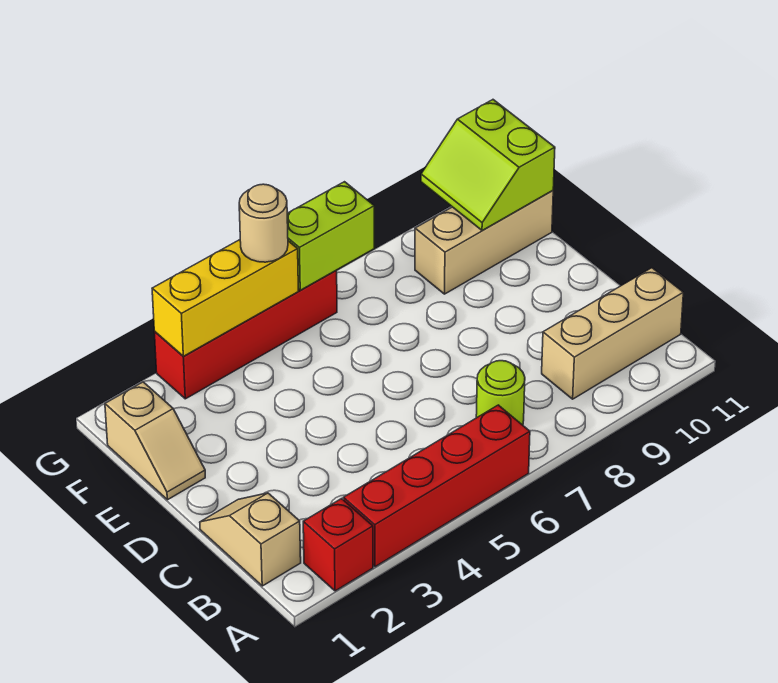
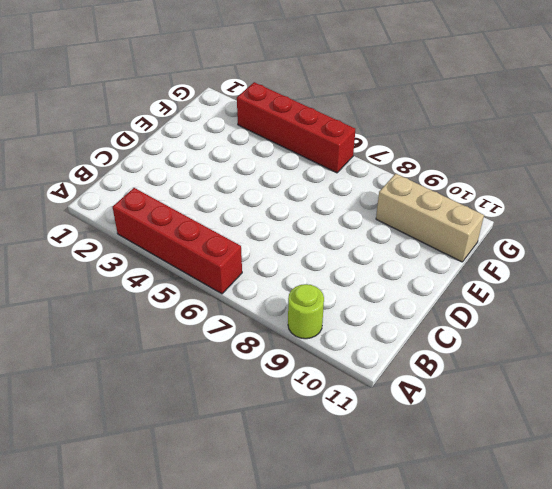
lime round brick A9 level 1 -> lime round brick B7 level 1
none -> red brick A2 level 1
none -> tan slope B1:C1 level 1 top B
none -> tan brick B9:B11 level 1

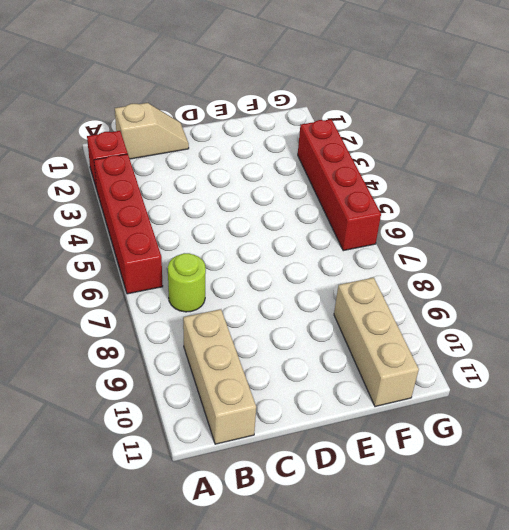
none -> tan slope E1:F1 level 1 top F
none -> lime slope F10:G11 level 2 top 11
none -> yellow brick G3:G5 level 2

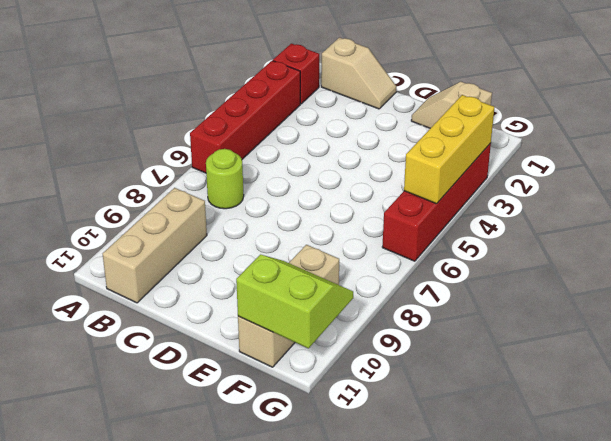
none -> lime brick G6:G7 level 2
none -> tan round brick G5 level 3

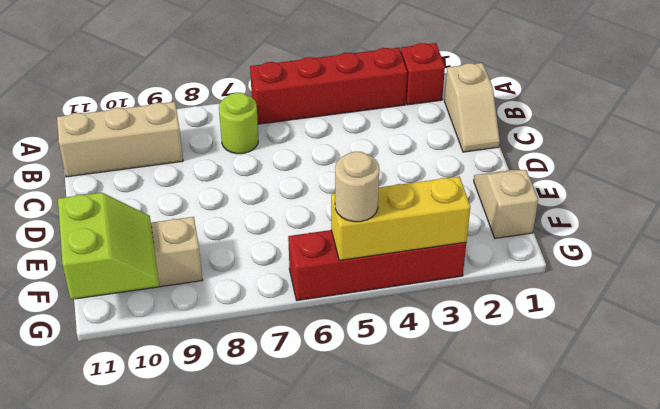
none -> lime brick G6:G7 level 2

